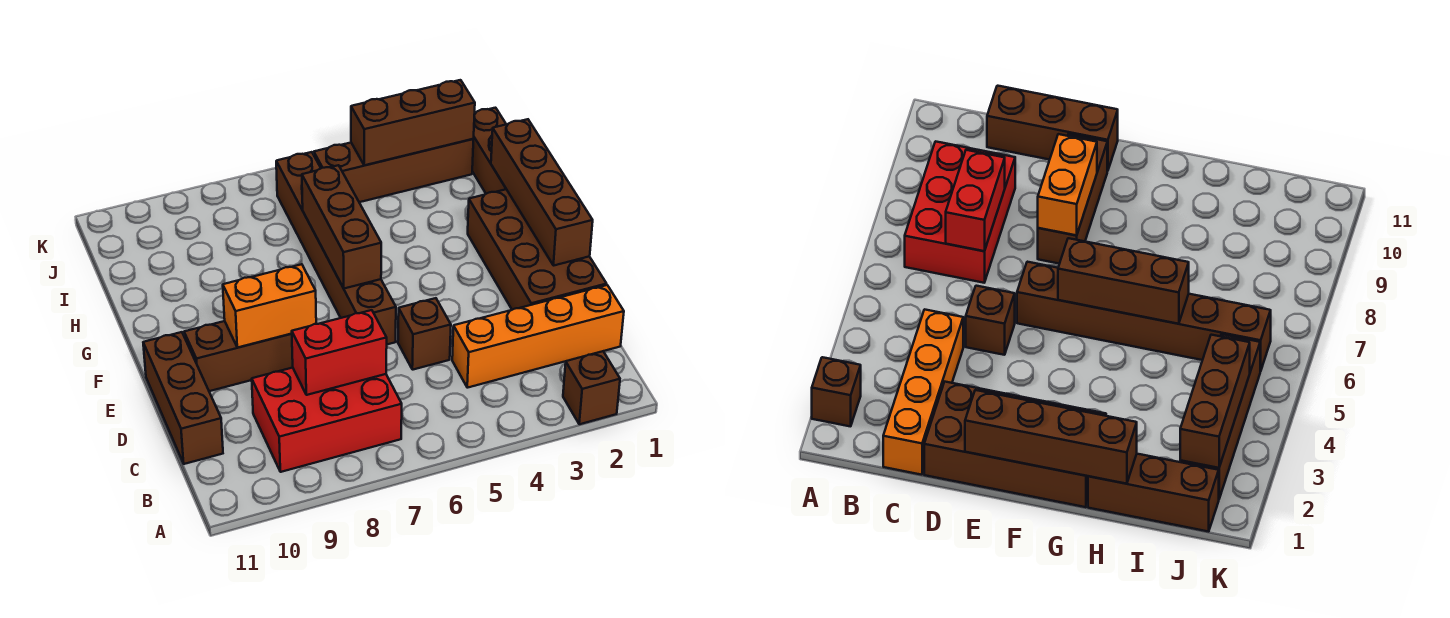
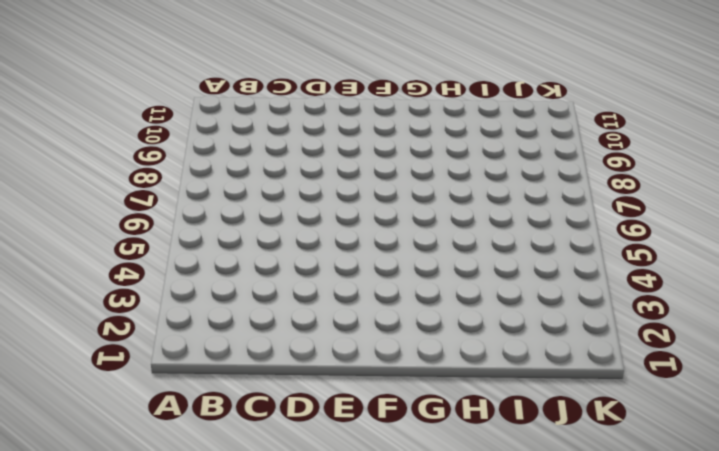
none -> brown brick A2 level 1
none -> red brick B7:C9 level 1
none -> orange brick C1:C4 level 1

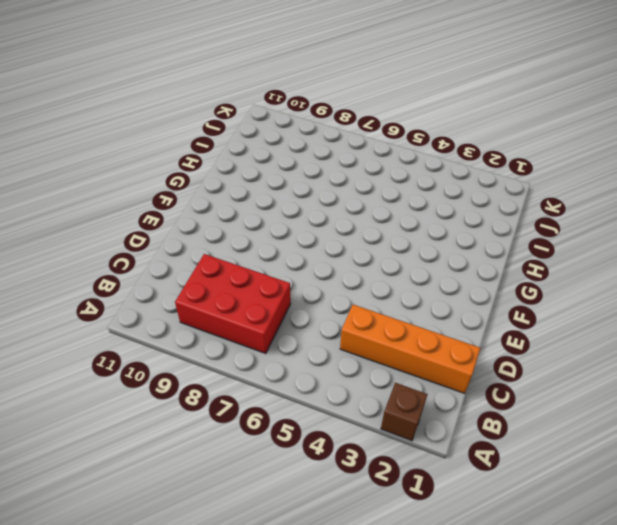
none -> brown brick C11:E11 level 1
none -> brown brick D1:G2 level 1
none -> brown brick D5 level 1

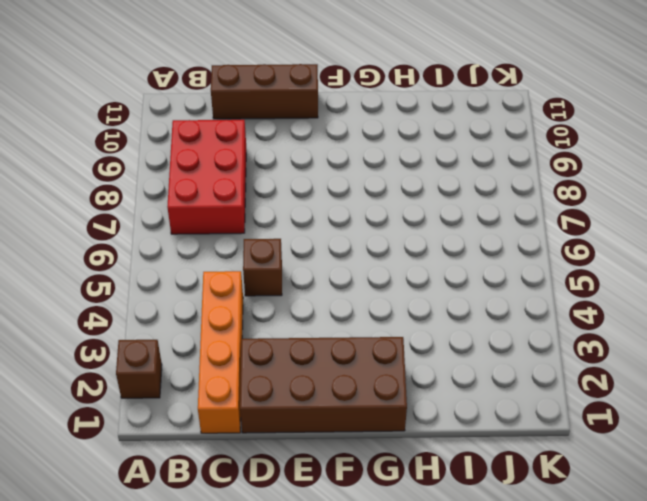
none -> brown brick E6:J6 level 1
none -> brown brick E8:E10 level 1
none -> brown brick H1:J1 level 1

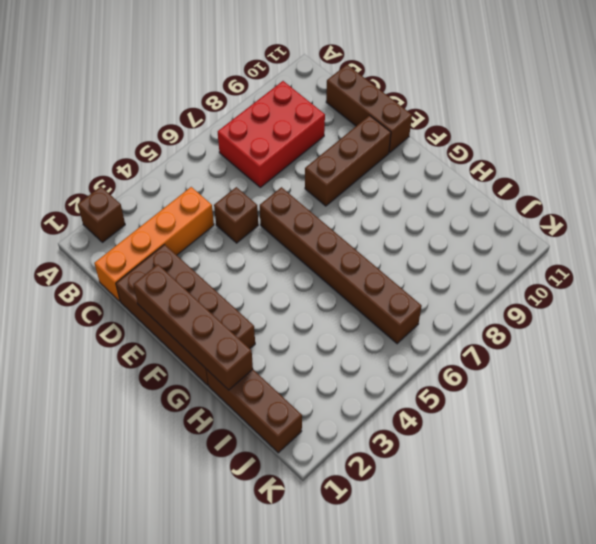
none -> brown brick J2:J5 level 1
none -> red brick C7:C8 level 2
none -> orange brick E8:E9 level 2

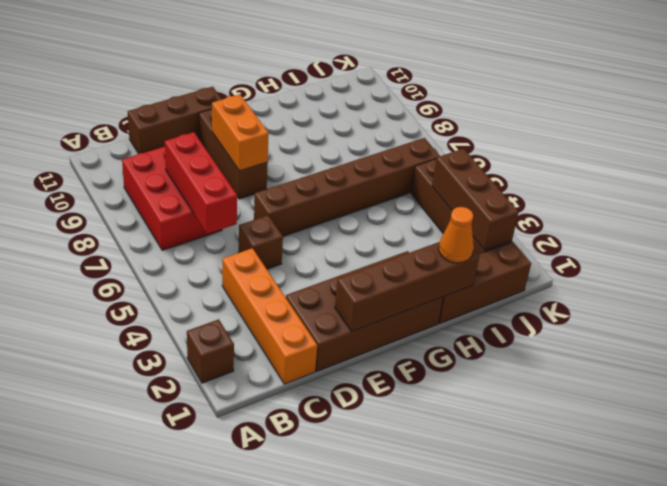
red brick C6:C8 level 2 -> red brick C7:C8 level 2
orange cone H1 level 3 -> none
none -> brown brick F6:H6 level 2

